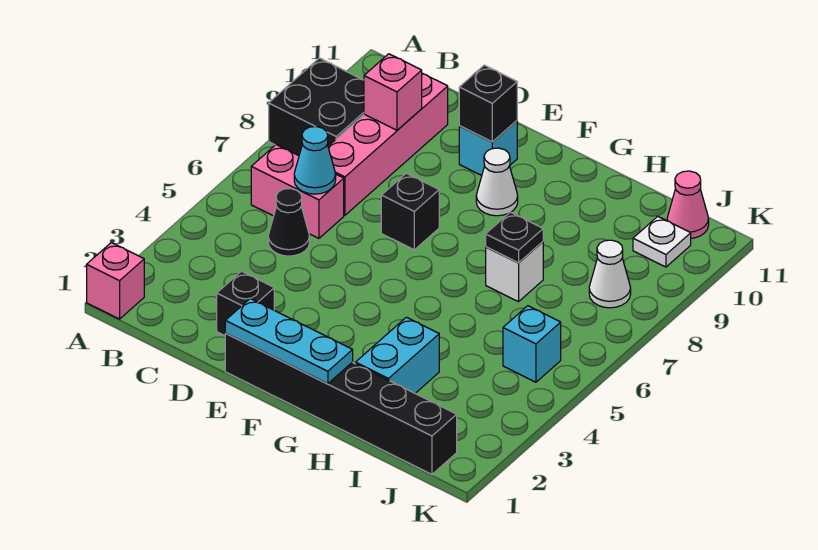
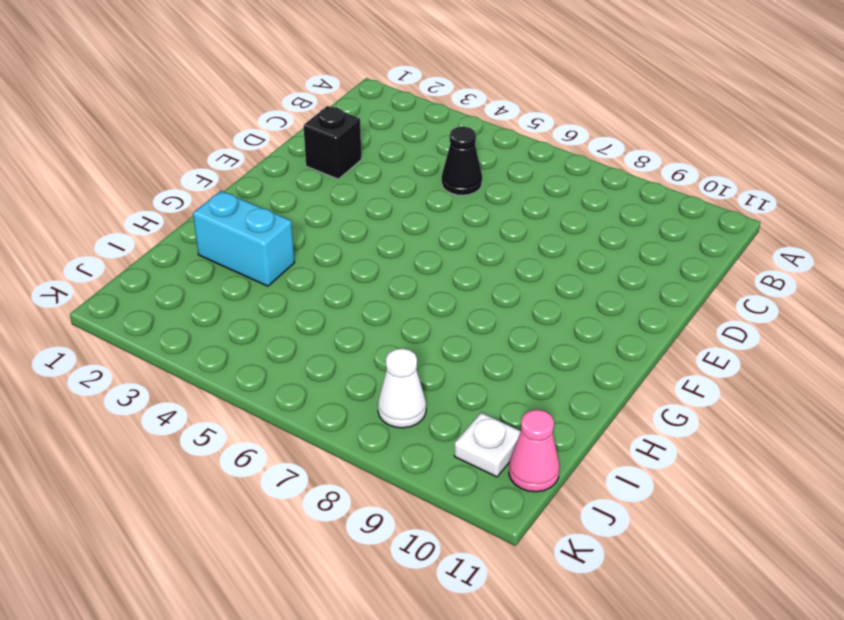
none -> pink brick A1 level 1
none -> black brick A8:B9 level 1
none -> pink brick B6:C6 level 1

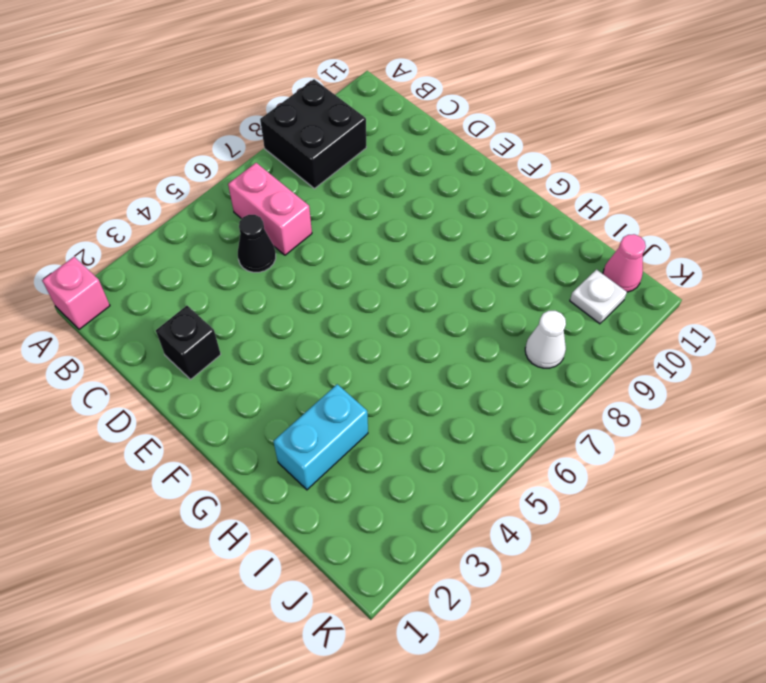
none -> pink brick C7:C10 level 1
none -> black brick E1:J1 level 1
none -> black brick E7 level 1

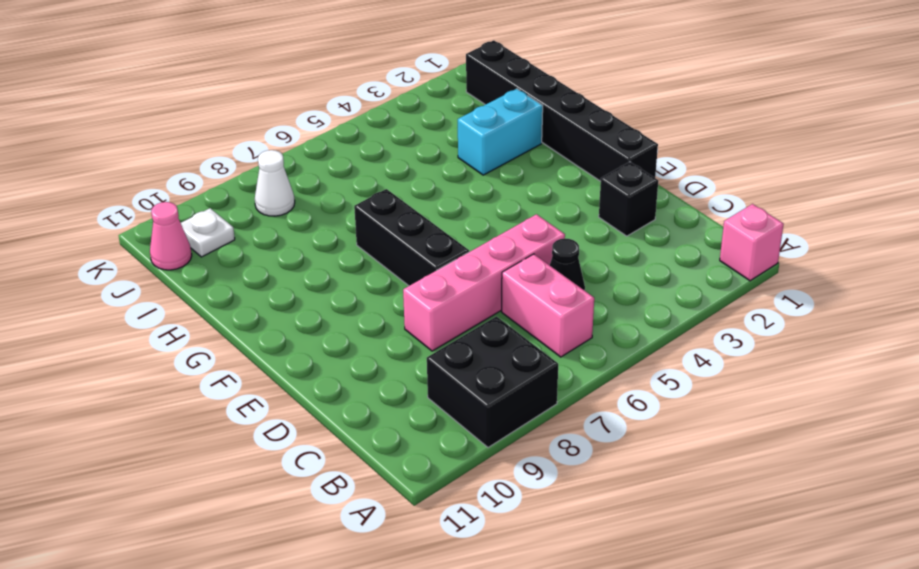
pink brick D5:D8 level 1 -> pink brick C7:C10 level 1
black brick E7:G7 level 1 -> black brick E7 level 1
none -> cyan brick E10 level 1
none -> white cone F9 level 1
none -> white brick H7 level 1

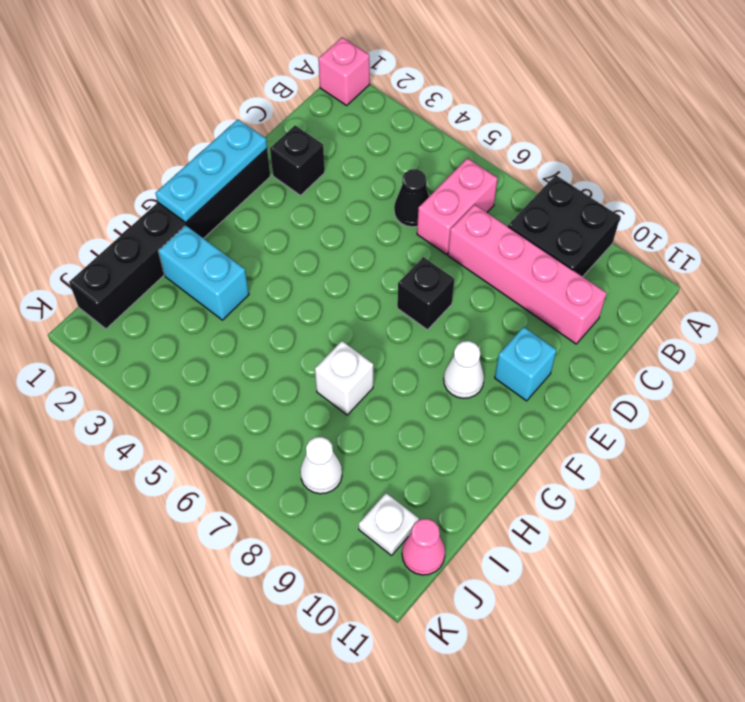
none -> cyan brick J5 level 1
none -> cyan cone C6 level 2
none -> pink brick C9 level 2

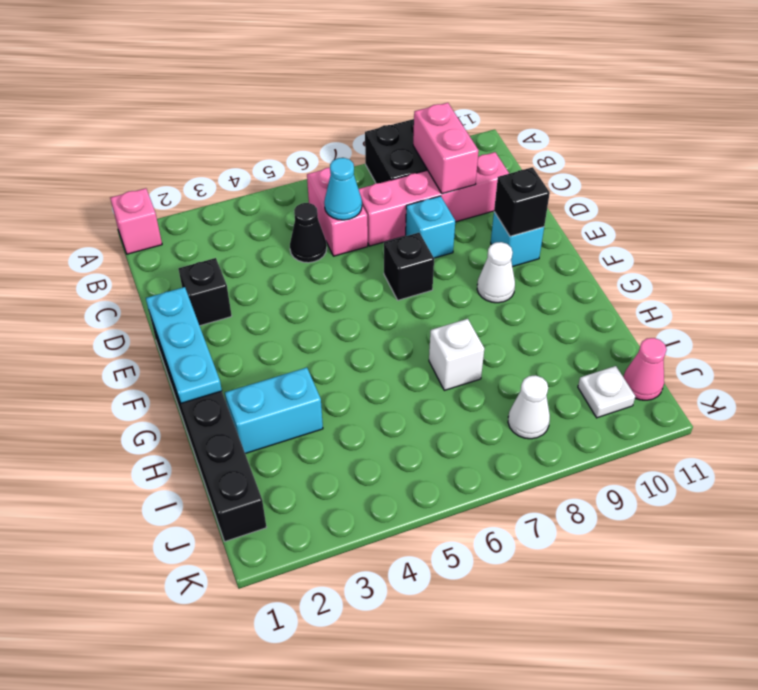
pink brick B9:C9 level 2 -> pink brick C9 level 2
cyan brick D8 level 1 -> cyan brick J5 level 1
none -> black plate H7 level 2

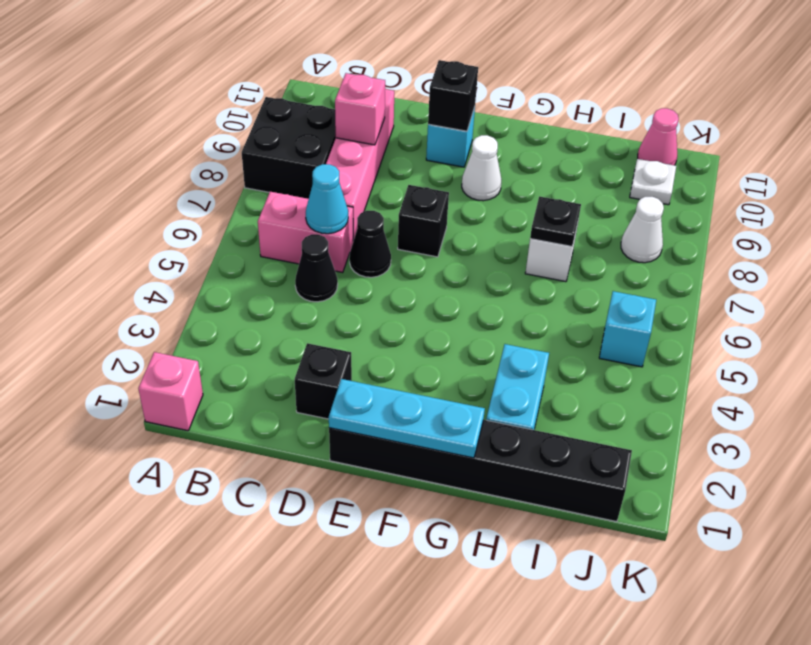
black cone D6 level 1 -> none

